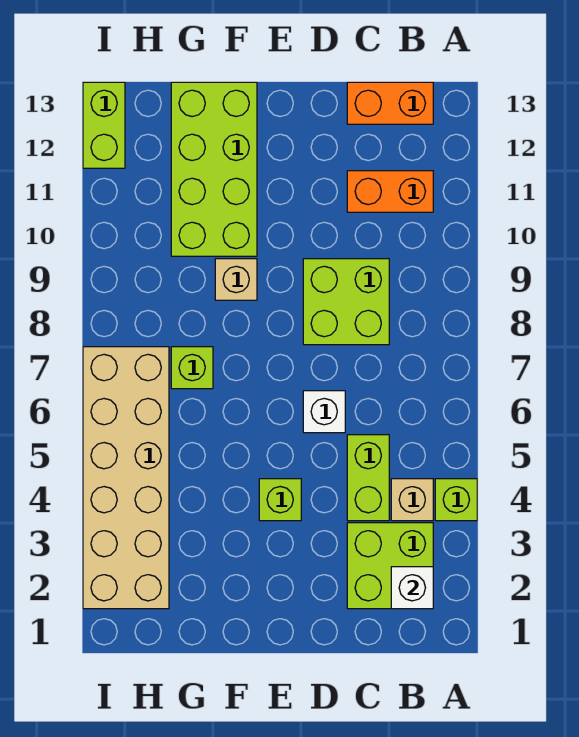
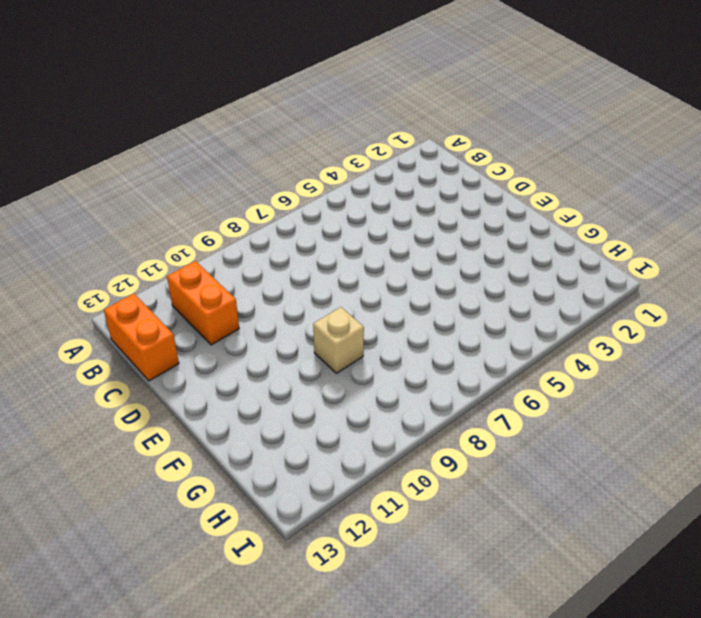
none -> lime brick A4 level 1
none -> lime brick B2:C3 level 1
none -> tan brick B4 level 1

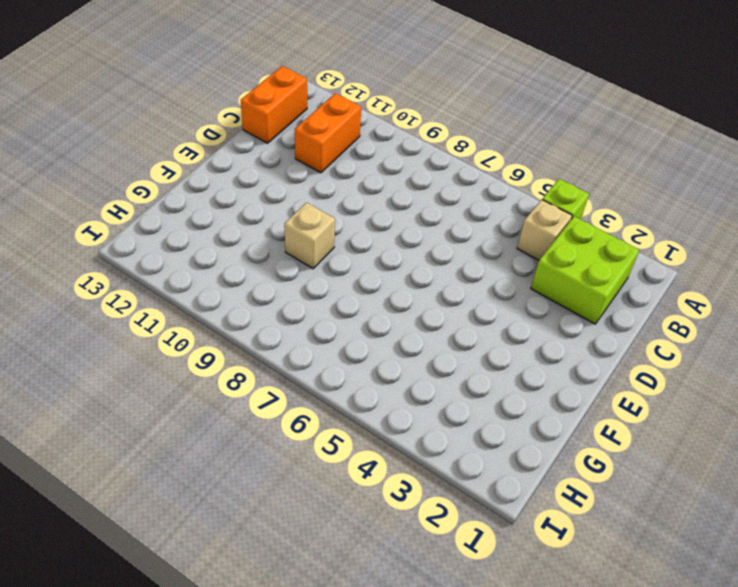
none -> lime brick C4:C5 level 1
none -> lime brick C8:D9 level 1
none -> white brick D6 level 1

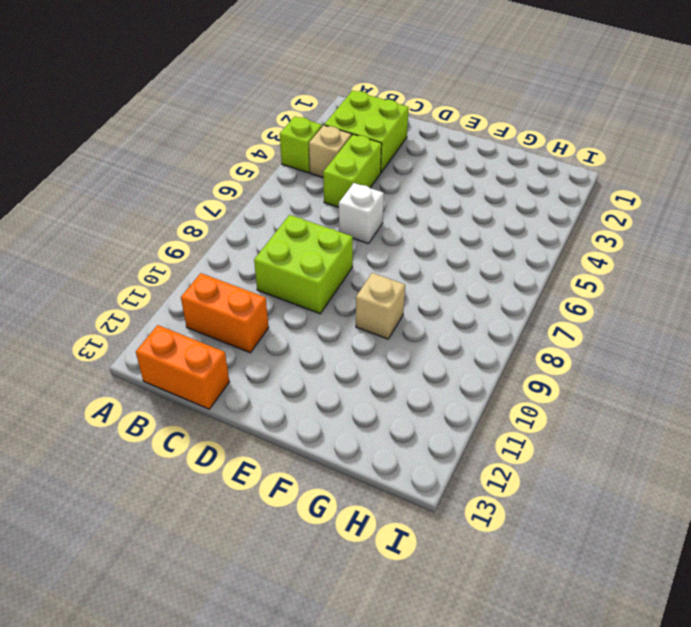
none -> lime brick E4 level 1
none -> lime brick F10:G13 level 1
none -> lime brick G7 level 1

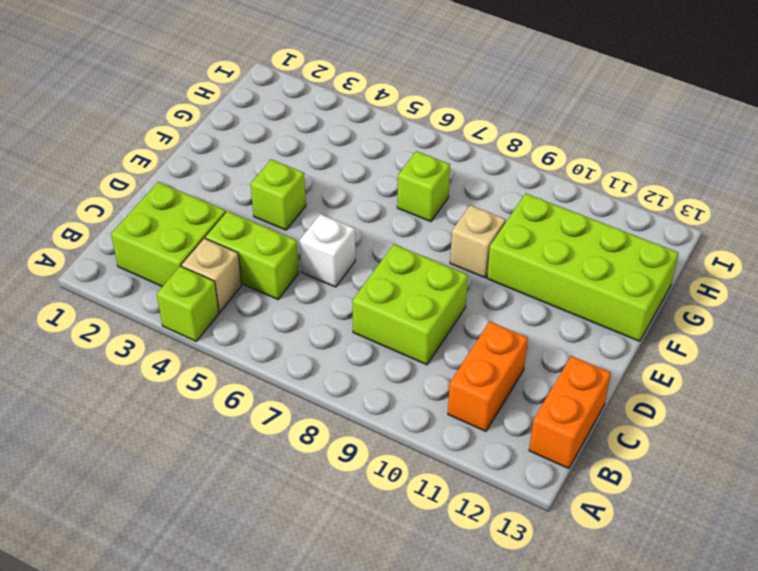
none -> tan brick H2:I7 level 1
none -> lime brick I12:I13 level 1
none -> white brick B2 level 2

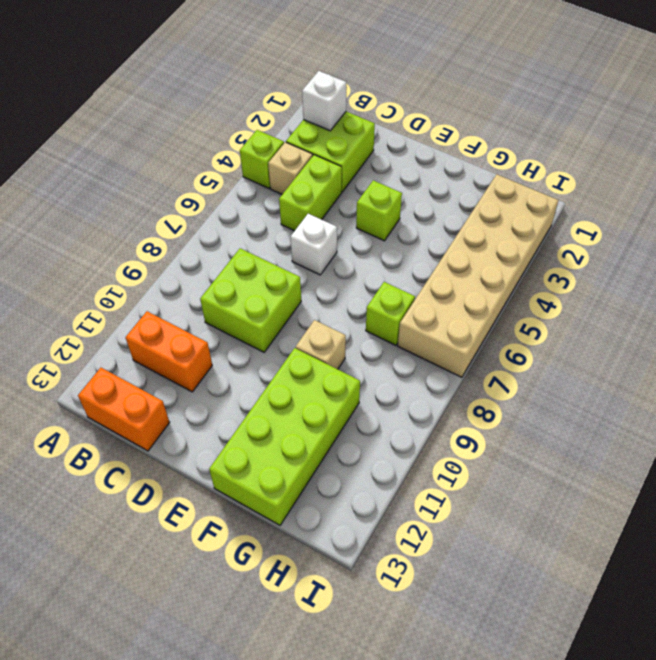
none -> lime brick I12:I13 level 1

